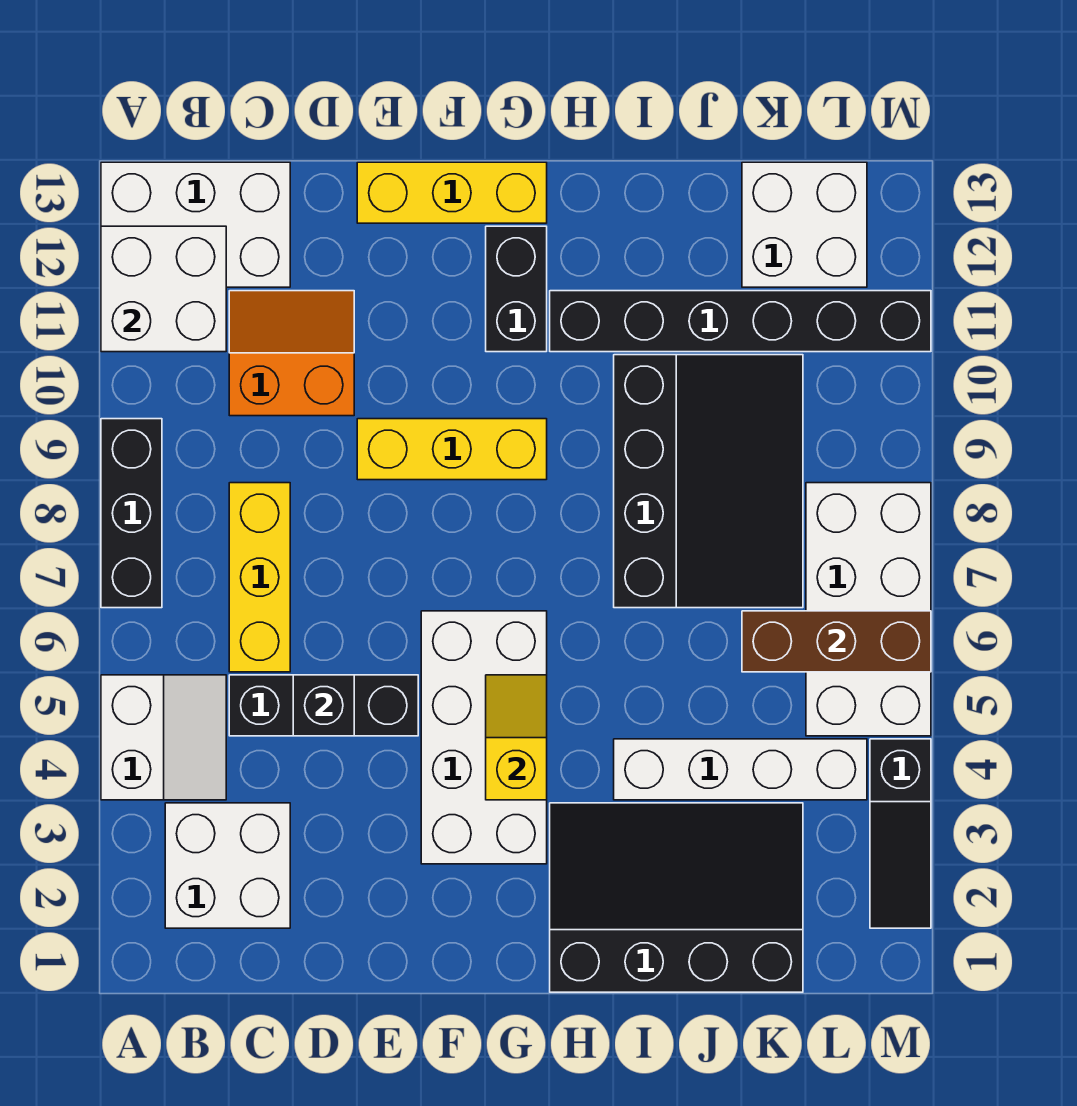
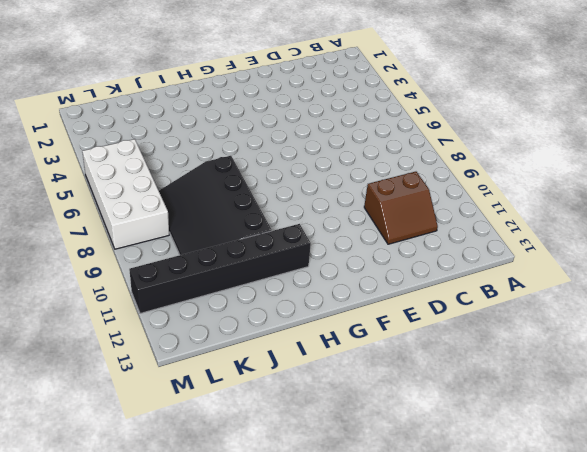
brown slope C10:D11 level 1 top 10 -> orange slope C10:D11 level 1 top 10
none -> white slope A4:B5 level 1 top A
none -> black brick A7:A9 level 1
none -> white brick A12:C13 level 1

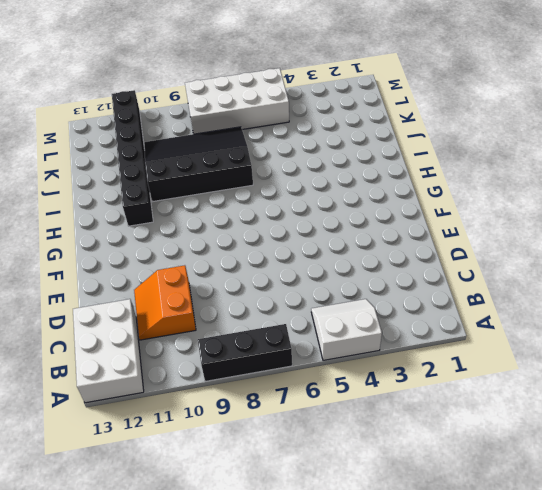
none -> white brick B2:C3 level 1
none -> black brick C5:E5 level 1
none -> yellow brick C6:C8 level 1

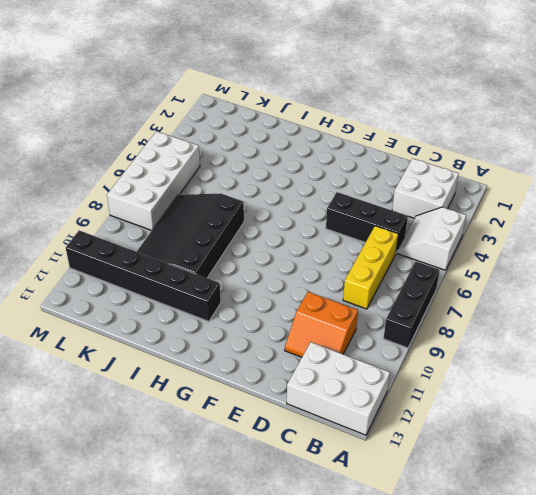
none -> yellow brick E9:G9 level 1
none -> yellow brick E13:G13 level 1
none -> white brick F3:G6 level 1

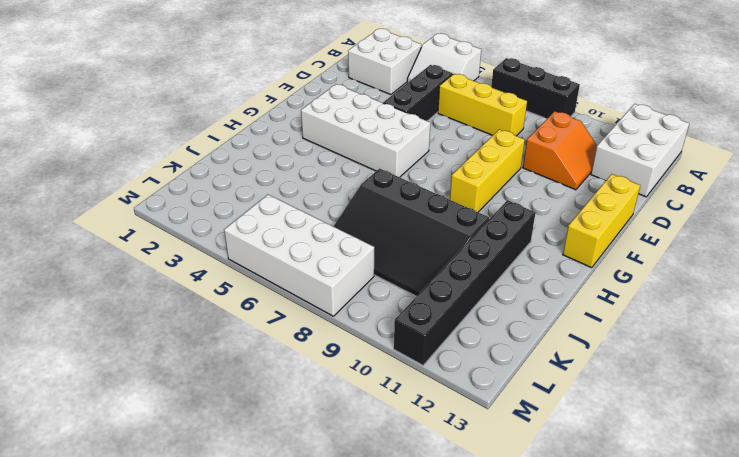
none -> black brick G11:G12 level 1
none -> black slope H1:K3 level 1 top 1
none -> white brick I4:L4 level 1

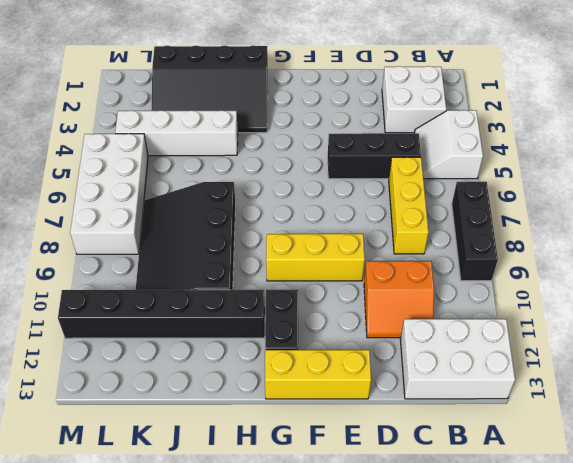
none -> white brick F3:G6 level 1
none -> white brick K12:L13 level 1
none -> black slope M2:M4 level 1 top 4

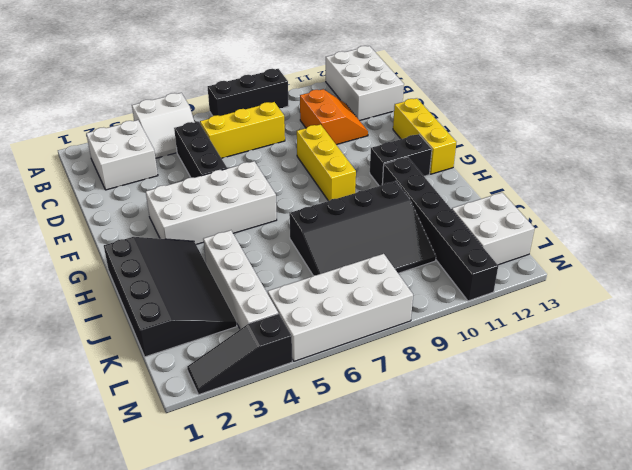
none -> white brick A11:B12 level 2
none -> black brick D5 level 2
none -> yellow slope G4:G5 level 2 top 4

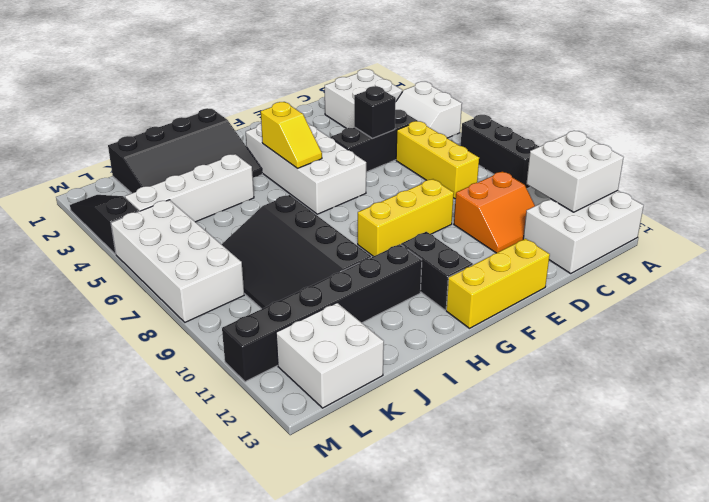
none -> brown brick K6:M6 level 2

